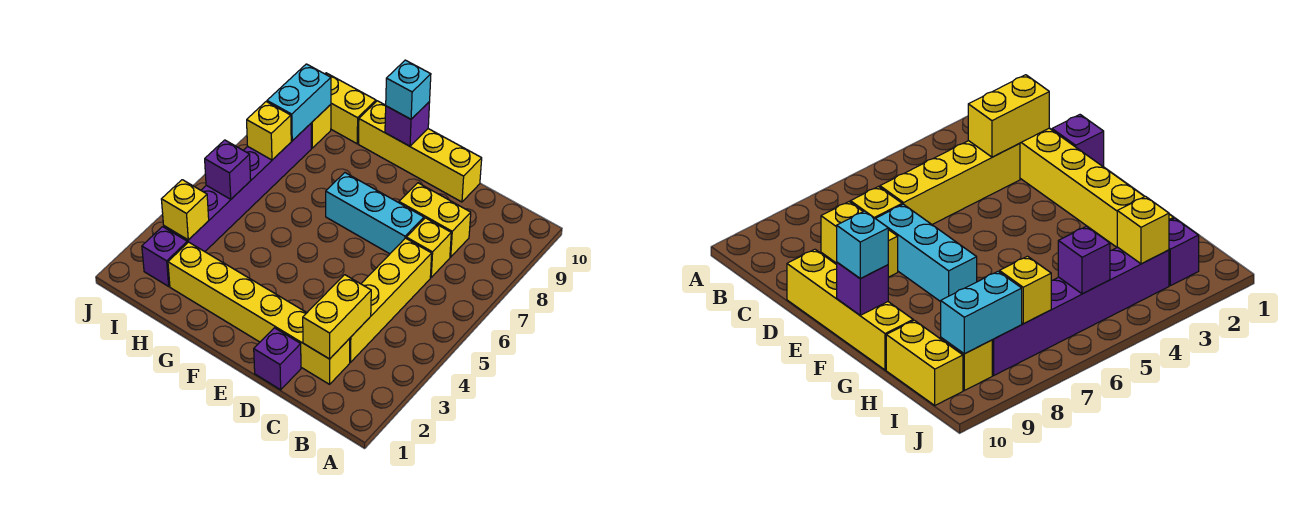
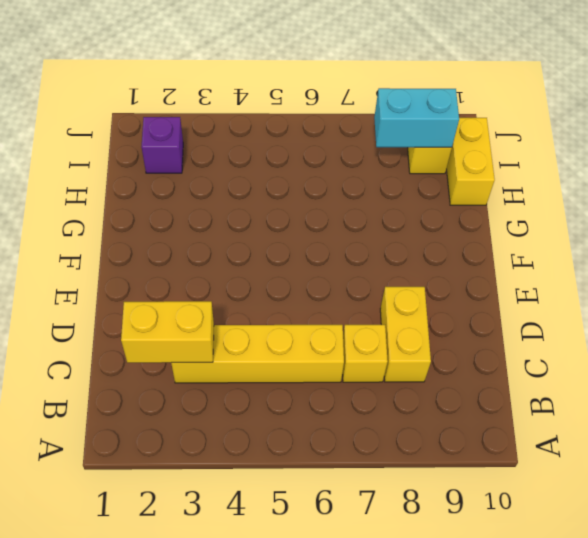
none -> yellow brick C2:H2 level 1
none -> purple brick D1 level 1
none -> cyan brick D7:F7 level 1

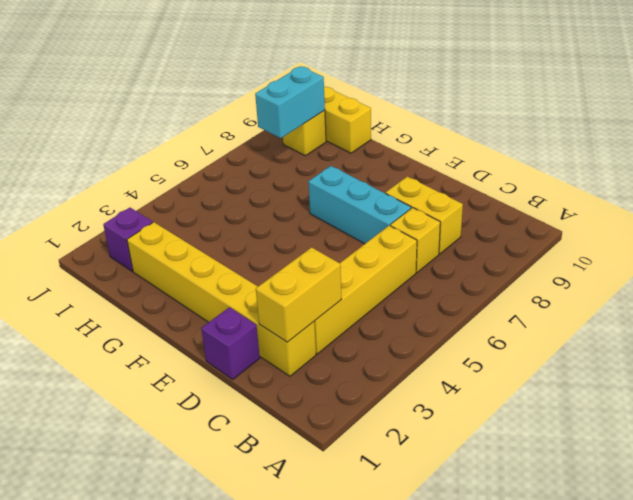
none -> yellow brick D10:G10 level 1
none -> purple brick I3:I8 level 1
none -> purple brick F10 level 2

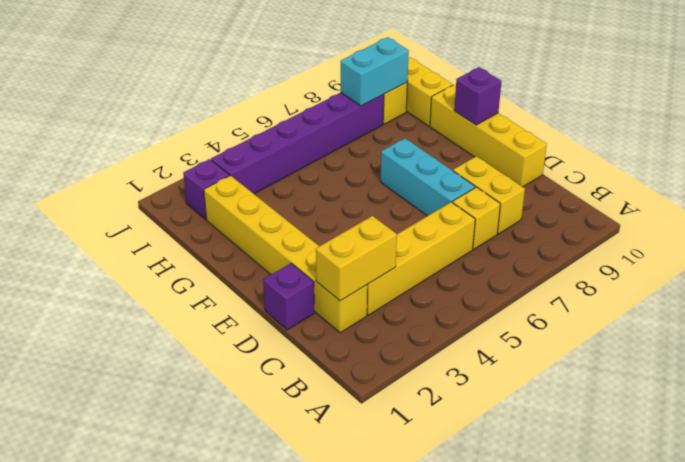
none -> yellow brick I3 level 2
none -> purple brick I5 level 2
none -> yellow brick I7 level 2

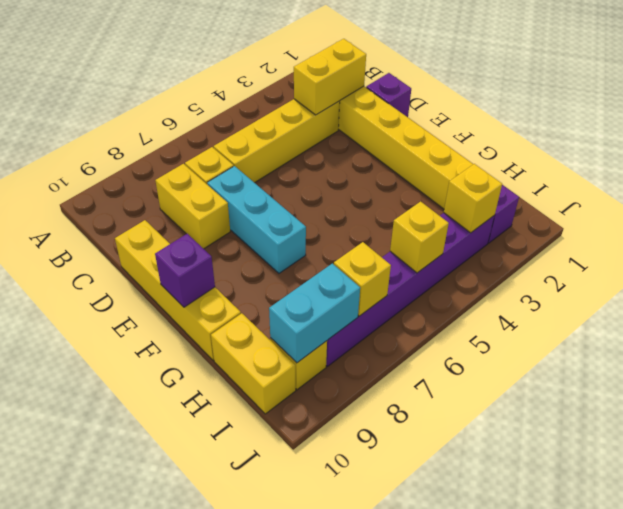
yellow brick I5 level 2 -> purple brick I5 level 2
none -> cyan brick F10 level 3

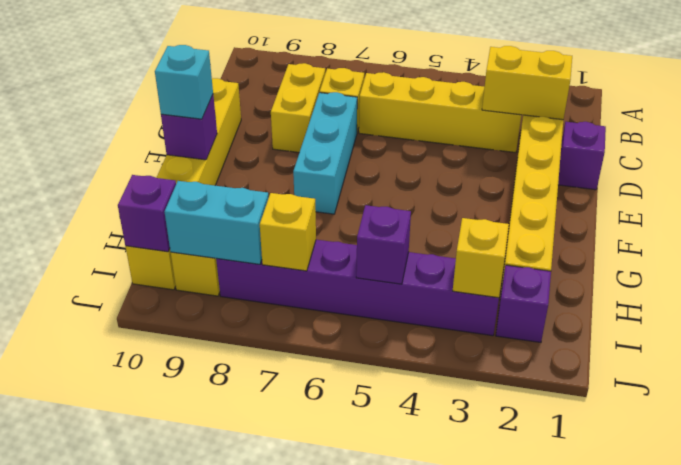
purple brick I10 level 2 -> none

